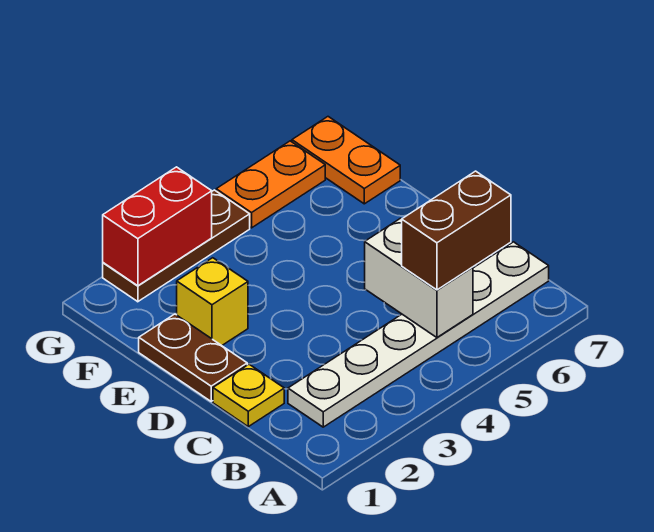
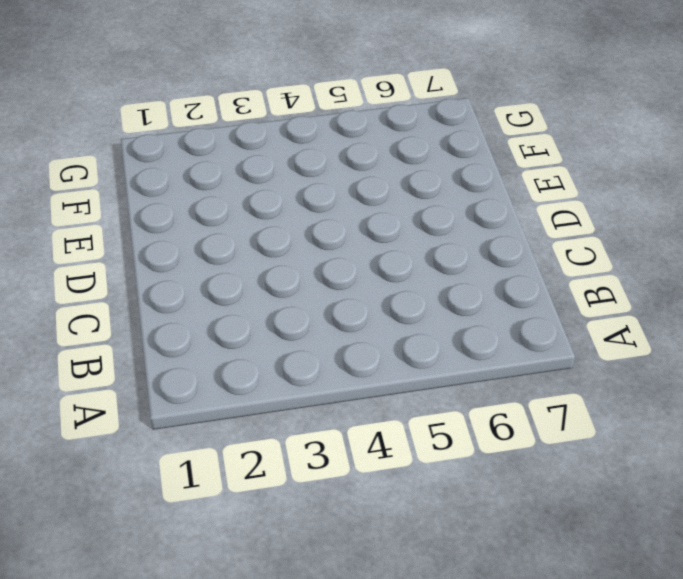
none -> white plate B2:B7 level 1
none -> yellow plate C1 level 1

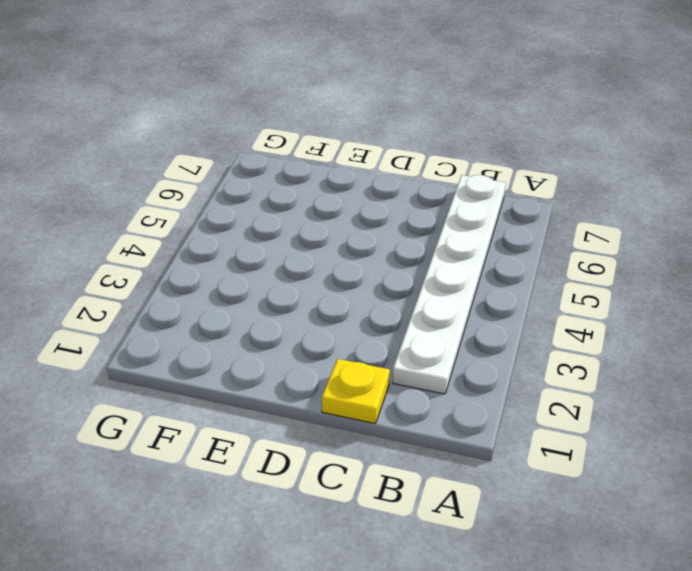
none -> brown plate D1:E1 level 1
none -> yellow brick E2 level 1

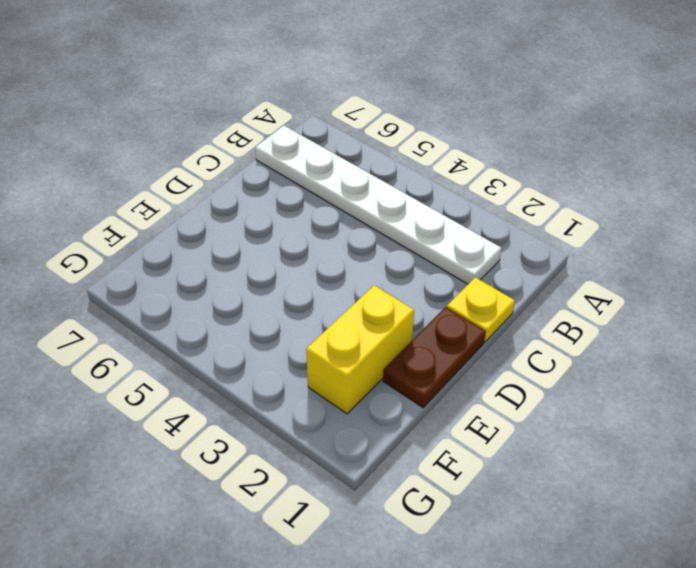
yellow brick E2:F2 level 1 -> yellow brick E2 level 1
none -> orange plate F7:G7 level 1
none -> brown plate G2:G4 level 1

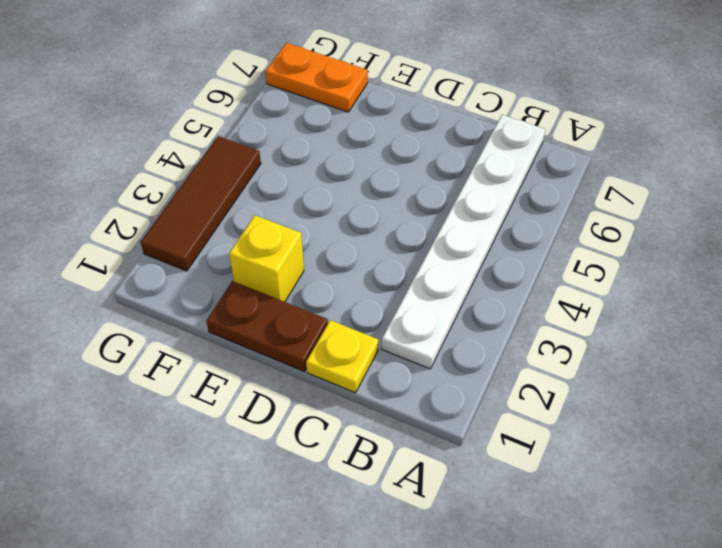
brown tile G2:G4 level 1 -> brown plate G2:G4 level 1
none -> orange plate G5:G6 level 1
none -> white brick B5:C5 level 2

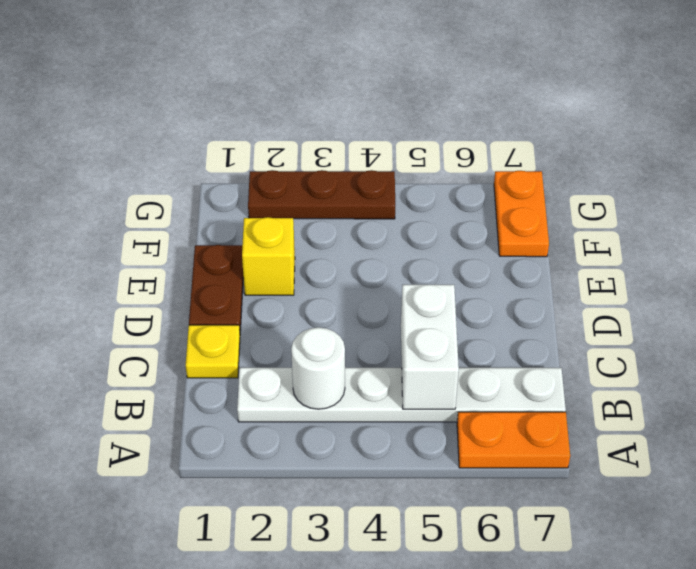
orange plate A6:A7 level 1 -> orange plate G5:G6 level 1
white round brick B3 level 2 -> none
none -> red brick G2:G3 level 2
none -> brown brick B5:B6 level 3

